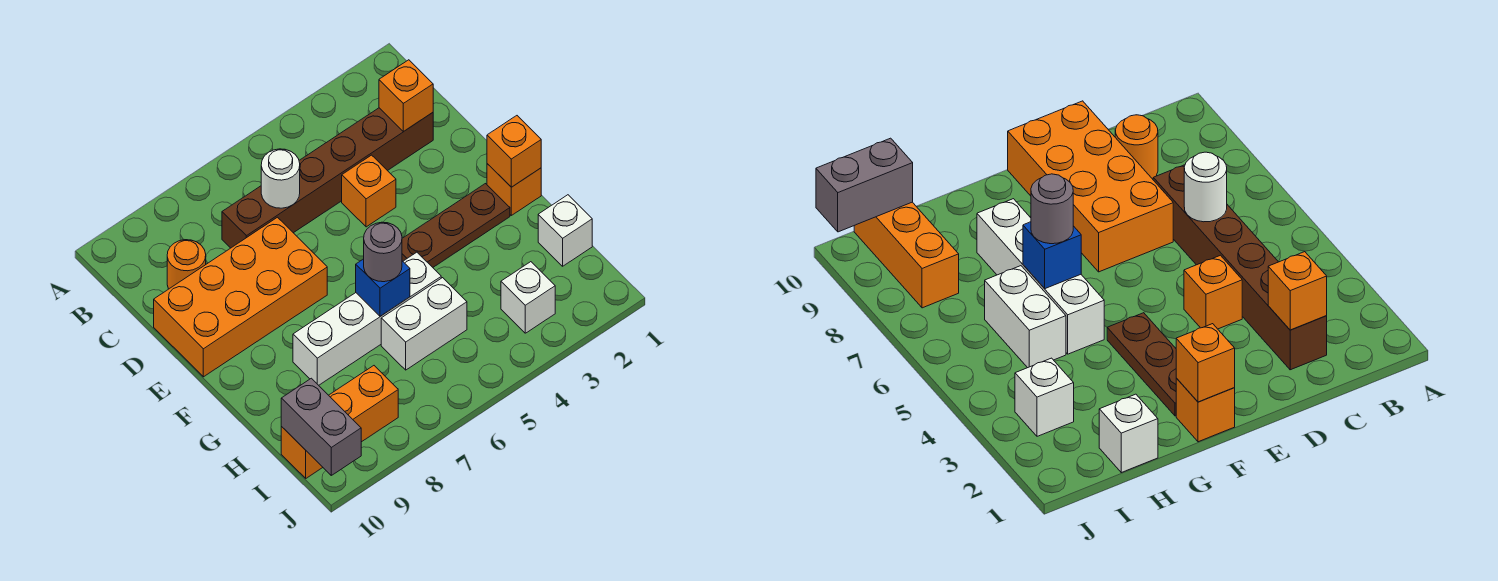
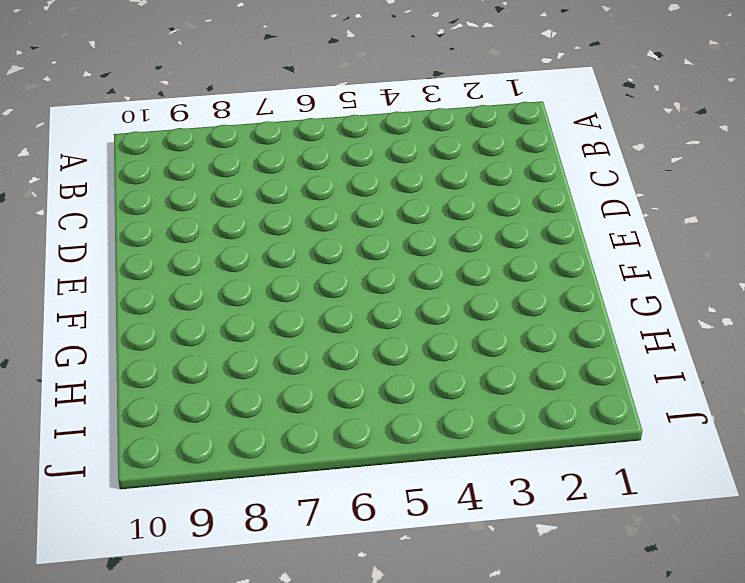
none -> brown brick C2:C7 level 1
none -> orange round brick C9 level 1
none -> orange brick D4 level 1

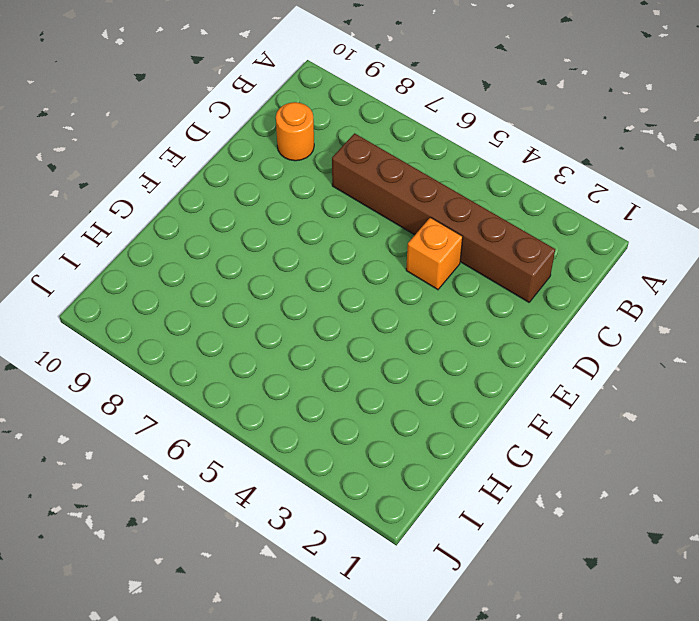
none -> orange brick D7:E10 level 1
none -> orange brick F1 level 1
none -> brown plate F2:F4 level 1

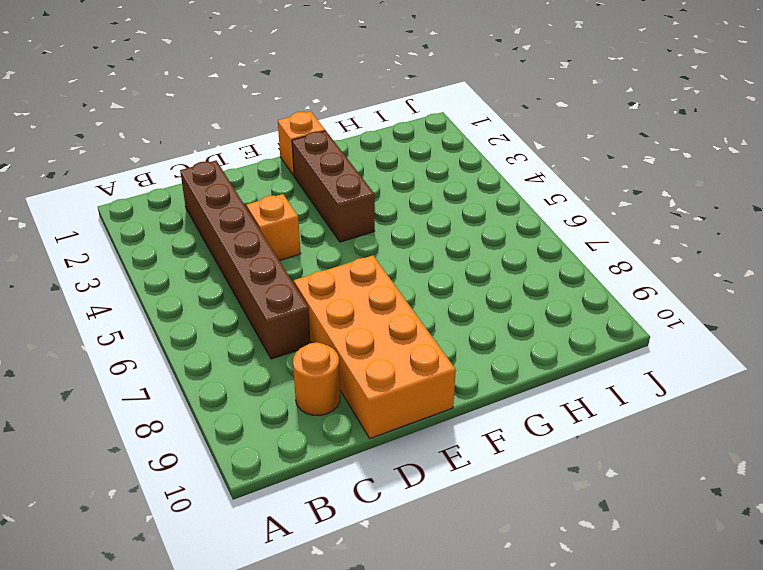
brown brick F2:F4 level 1 -> brown plate F2:F4 level 1
none -> white brick G5:G8 level 1
none -> white brick H1 level 1
none -> white brick H5:H6 level 1

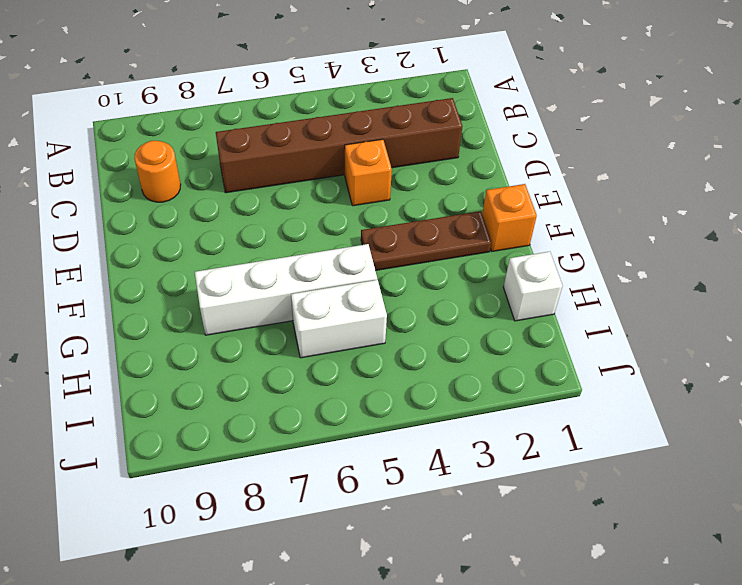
none -> orange brick D7:E10 level 1
none -> white brick I3 level 1
none -> orange brick I8:I10 level 1

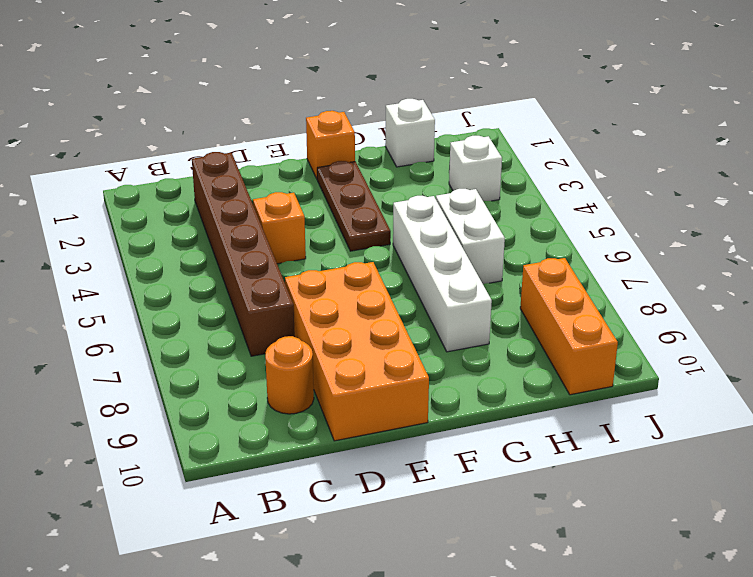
none -> orange brick C2 level 2
none -> white round brick C6 level 2
none -> orange brick F1 level 2

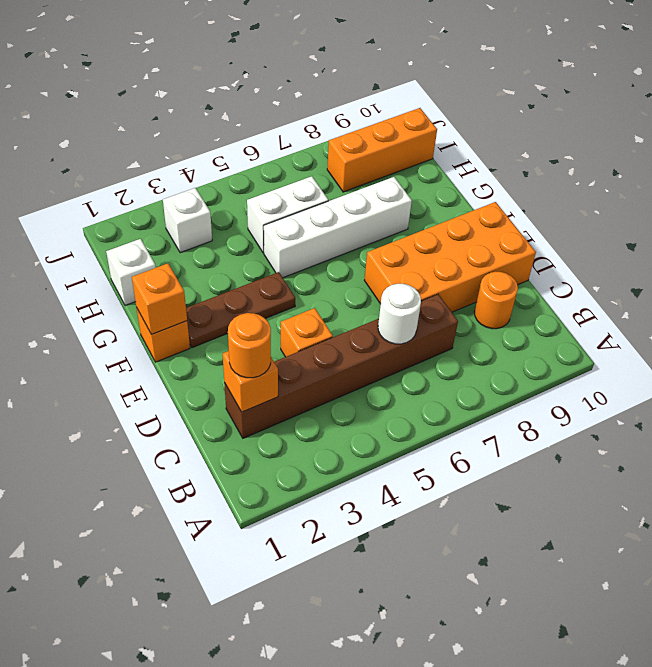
orange round brick C2 level 3 -> none
none -> blue brick G6 level 2
none -> grey brick I10:J10 level 2
none -> grey round brick G6 level 3

